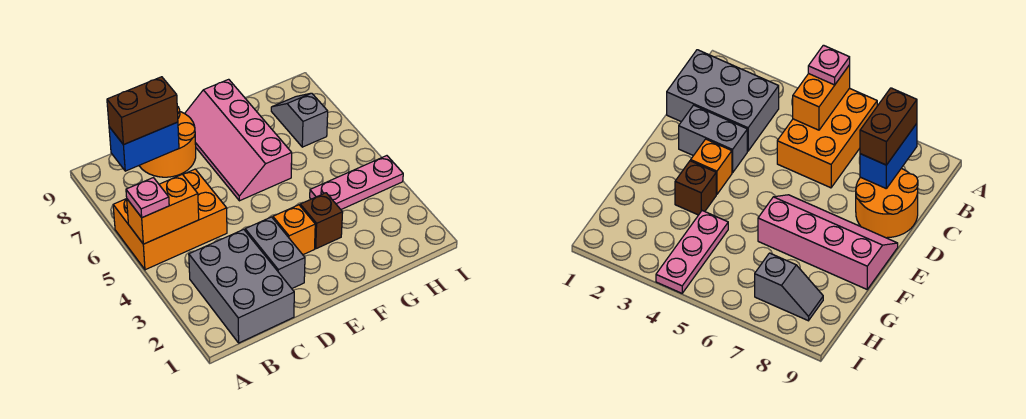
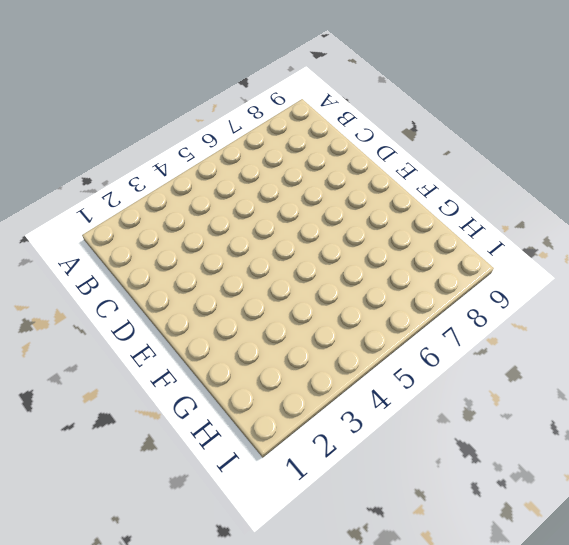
none -> orange brick A5:C6 level 1
none -> grey brick B1:C3 level 1
none -> orange round brick C8:D9 level 1

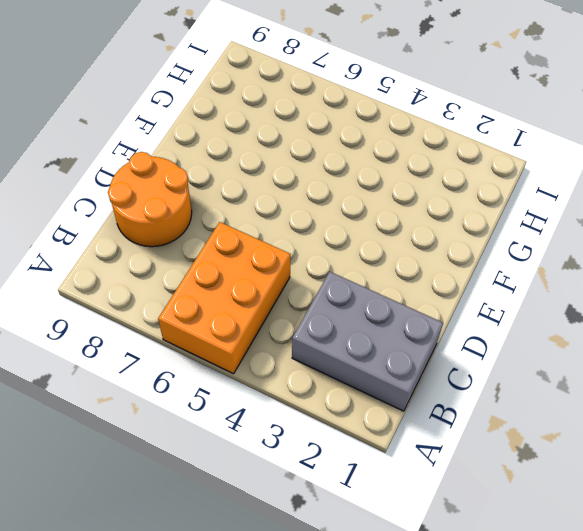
none -> grey brick D2:D3 level 1
none -> orange brick E3 level 1
none -> pink slope E6:F9 level 1 top F

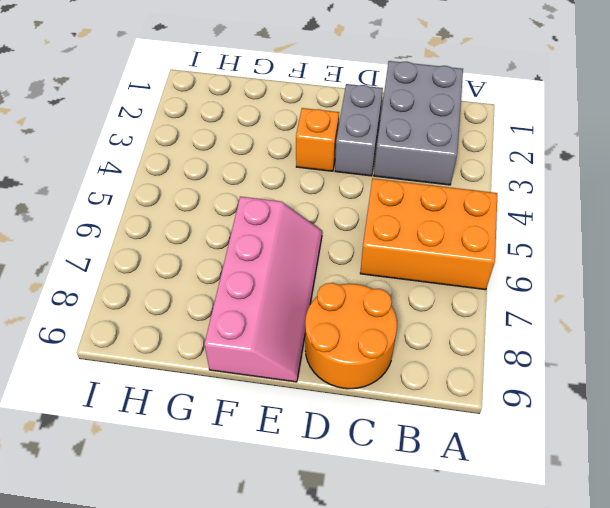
none -> brown brick F3 level 1
none -> pink plate G4:I4 level 1
none -> grey slope H7:H8 level 1 top 7

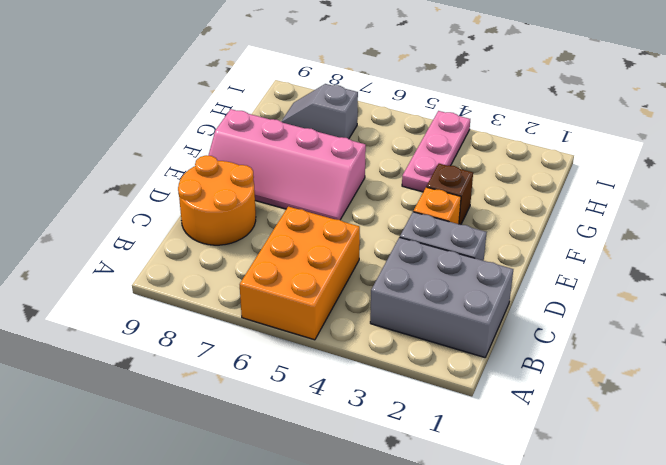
none -> orange brick A5:B5 level 2
none -> blue brick B8:C8 level 2
none -> pink plate A5 level 3

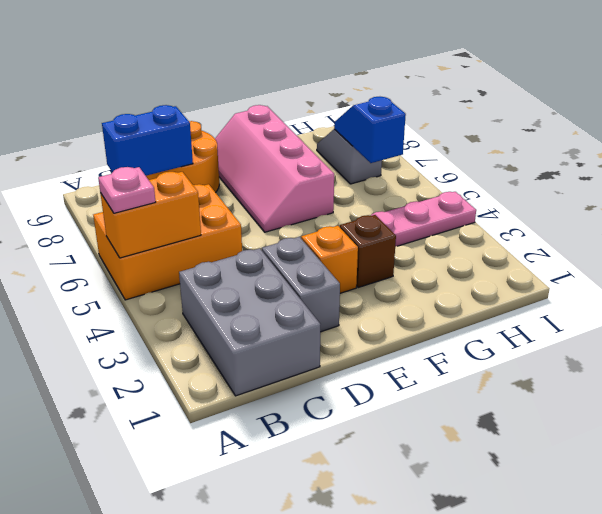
blue slope H6:H7 level 2 top 6 -> none
none -> brown brick B8:C8 level 3

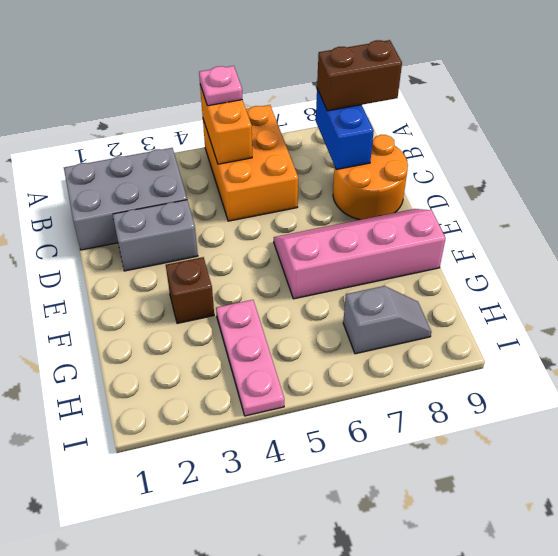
brown brick B8:B9 level 3 -> brown brick B8:C8 level 3
none -> orange brick E3 level 1

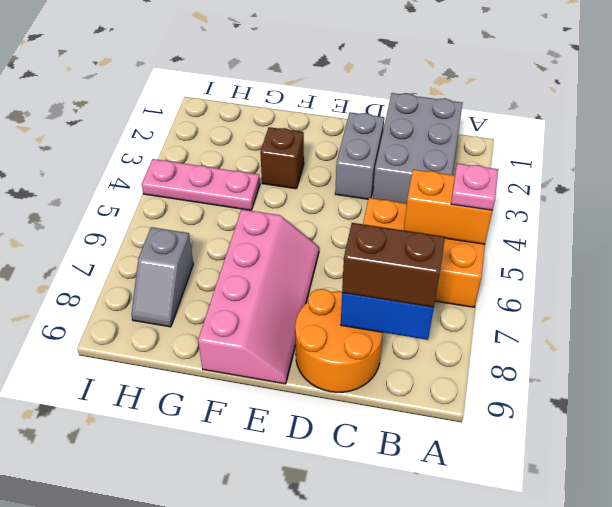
none -> orange brick E3 level 1

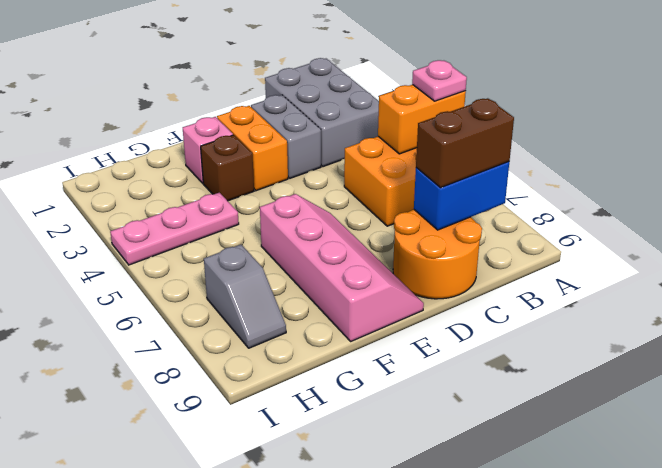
orange brick E2:E3 level 1 -> orange brick E3 level 1
pink brick F2 level 1 -> none

